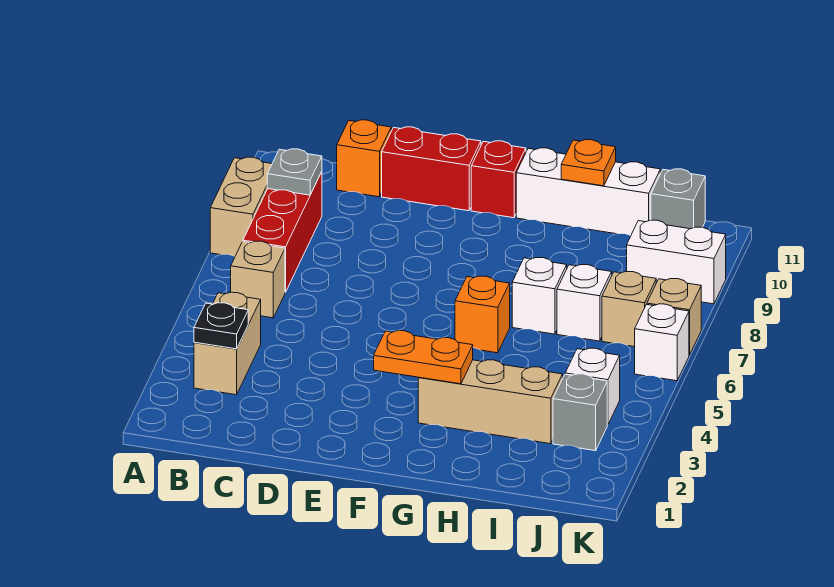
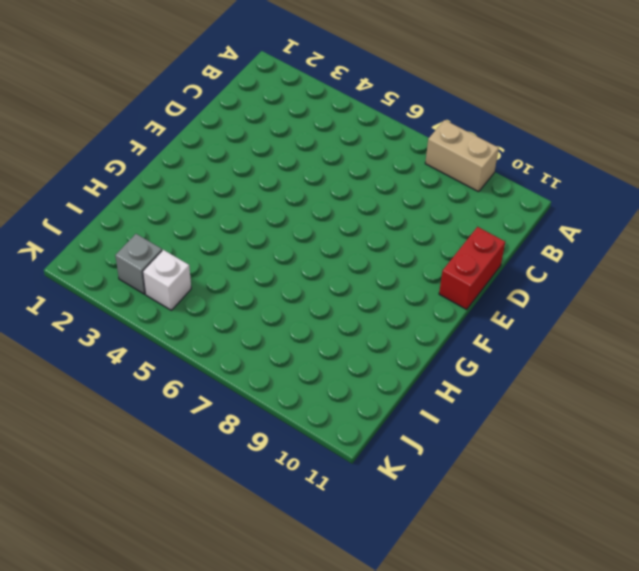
none -> tan brick B3:B4 level 1
none -> tan brick B6 level 1
none -> red brick B7:B9 level 1

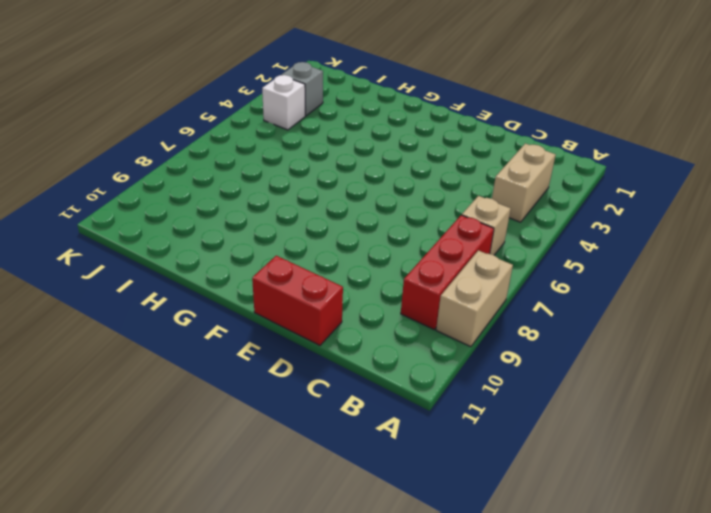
none -> orange brick C11 level 1
none -> red brick F11 level 1
none -> tan brick G3:I3 level 1

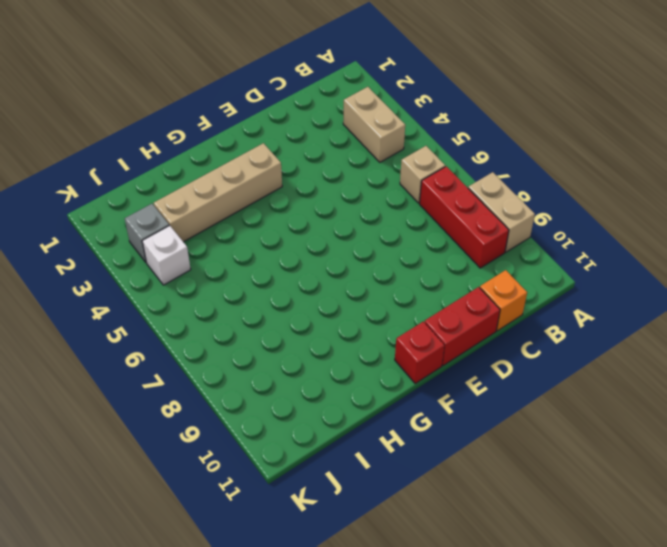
tan brick F3:I3 level 1 -> tan brick G3:I3 level 1
none -> orange brick G6 level 1
none -> white brick G11:I11 level 1
none -> white brick H7 level 1

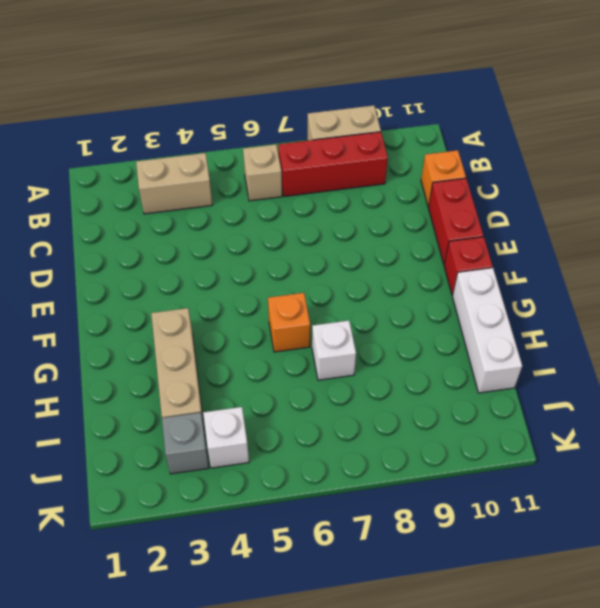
none -> white brick I7 level 1
none -> tan brick J7 level 1
none -> white brick J9:K9 level 1

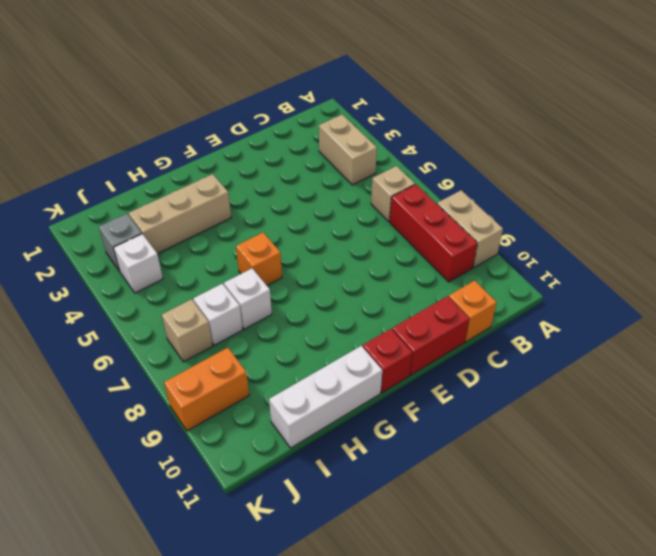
orange brick J9:K9 level 1 -> white brick J9:K9 level 1
none -> grey brick J11 level 1
none -> white brick K6 level 1
none -> tan brick K7 level 1

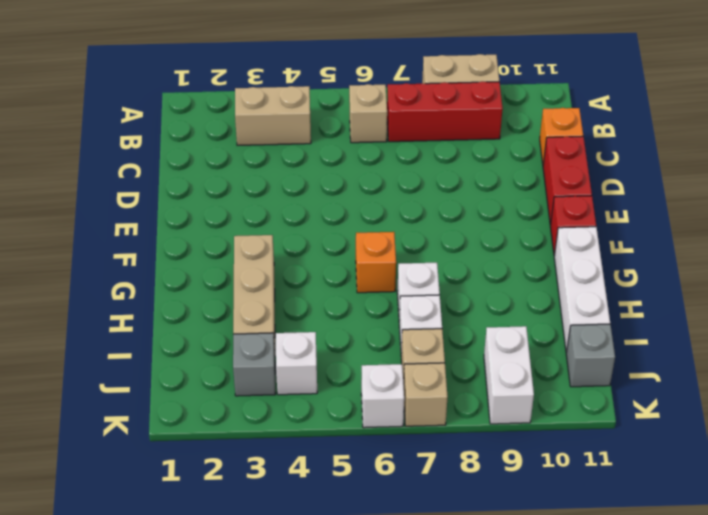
none -> black plate B3 level 2
none -> grey plate B9 level 2
none -> orange plate F3:G3 level 2

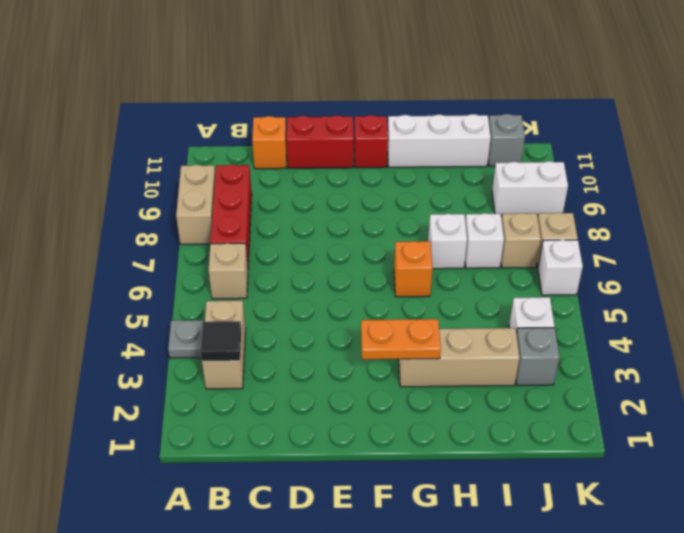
grey plate A4 level 1 -> grey plate B9 level 2
black tile B3 level 2 -> black plate B3 level 2
none -> orange plate H11 level 2

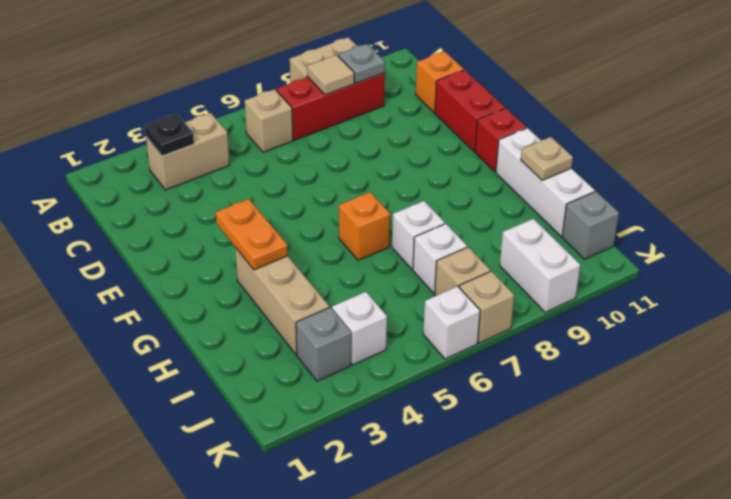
tan tile B8 level 2 -> none
tan plate H11 level 2 -> orange plate H11 level 2

